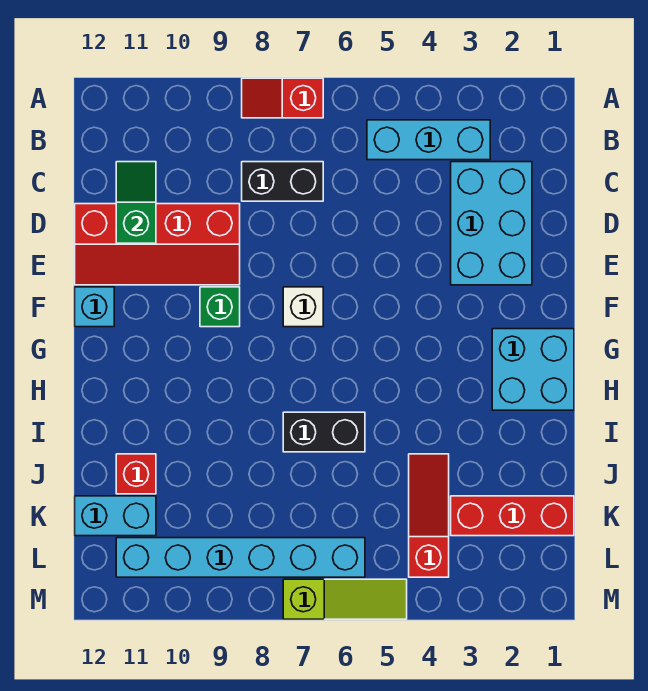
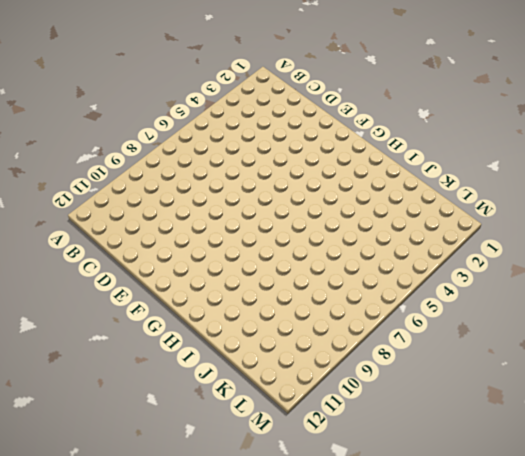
none -> red slope A7:A8 level 1 top 7
none -> cyan brick B3:B5 level 1
none -> cyan brick C2:E3 level 1

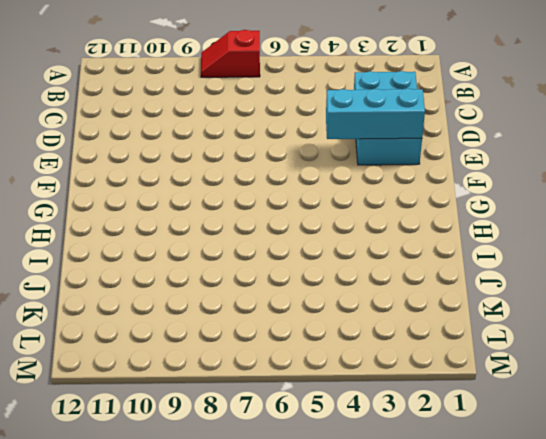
cyan brick E2:E4 level 2 -> cyan brick B3:B5 level 1
none -> black brick C7:C8 level 1
none -> red slope D9:E12 level 1 top D
none -> white brick F7 level 1

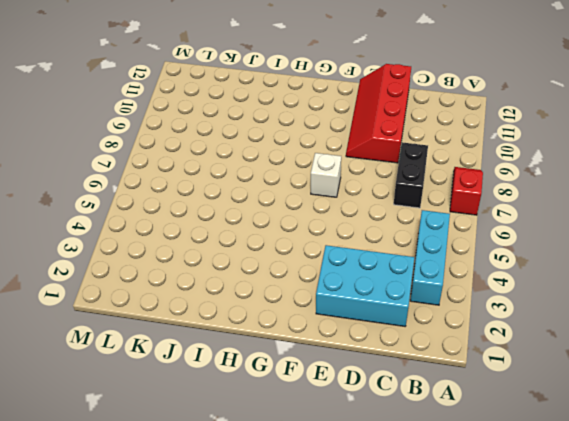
none -> green brick F9 level 1
none -> cyan brick F12 level 1
none -> cyan brick G1:H2 level 1

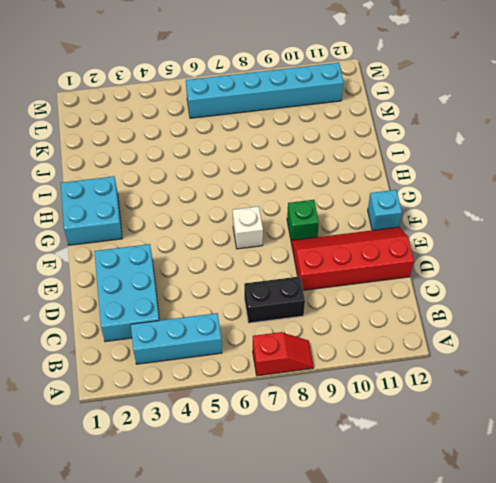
none -> black brick I6:I7 level 1
none -> red slope J4:L4 level 1 top L
none -> red brick J11 level 1

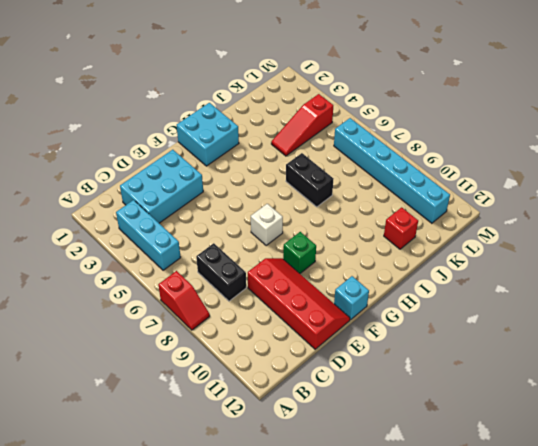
none -> red brick K1:K3 level 1
none -> cyan brick K11:K12 level 1
none -> lime slope M5:M7 level 1 top 7

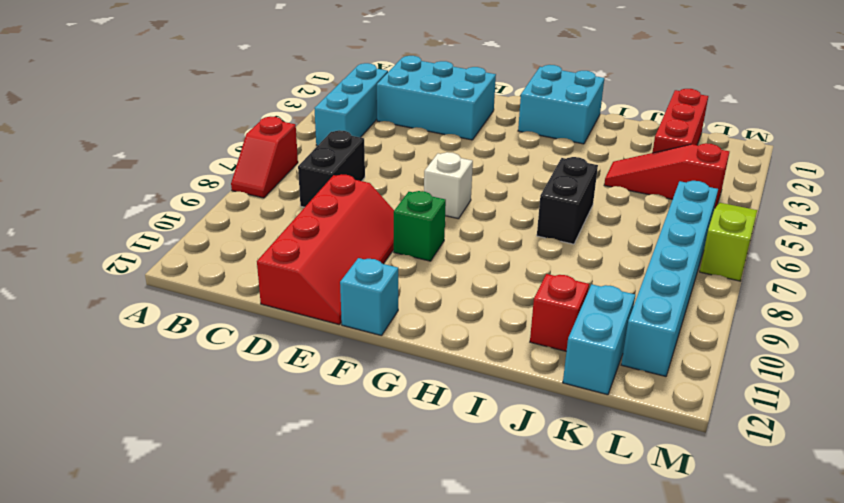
none -> green slope C11:D11 level 2 top D

